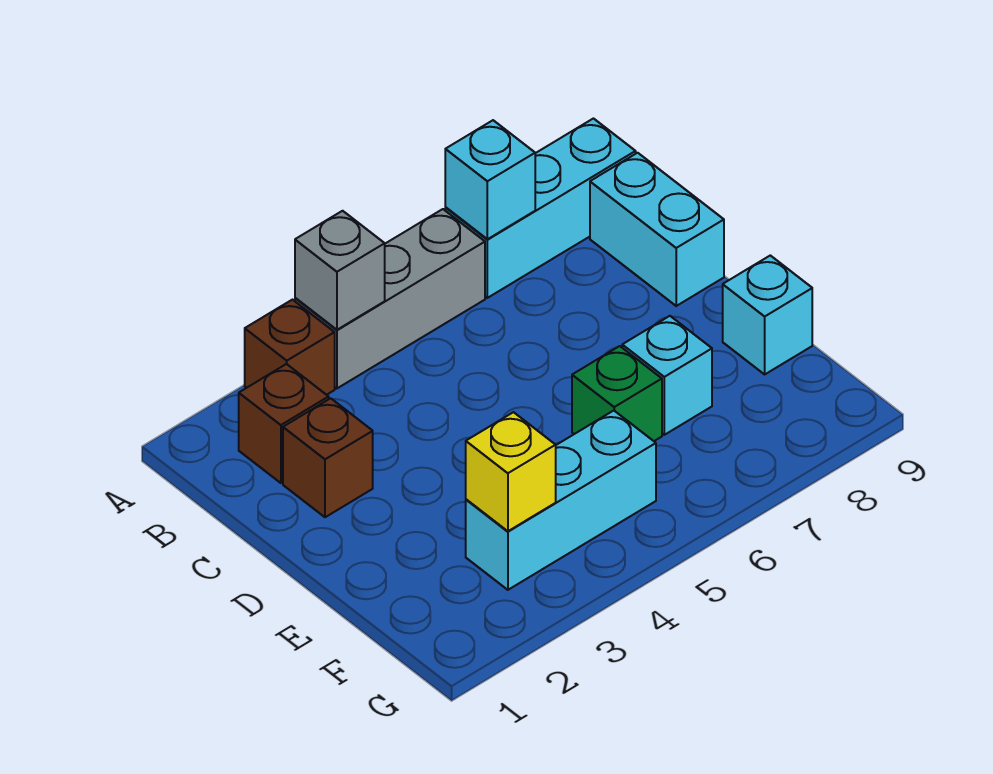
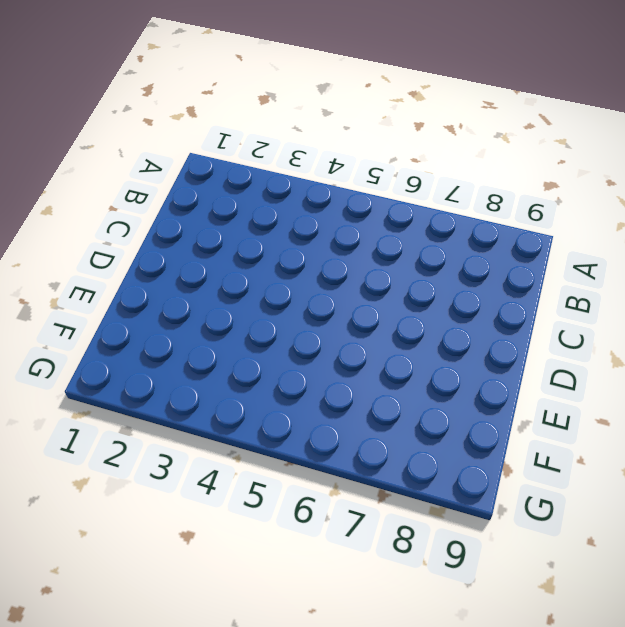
none -> brown brick A3 level 1
none -> grey brick A4:A6 level 1
none -> cyan brick A7:A9 level 1

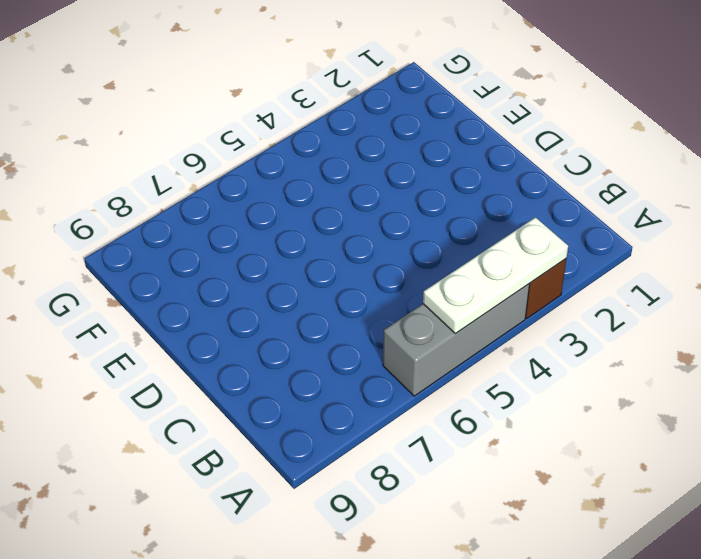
white plate A3:A5 level 2 -> grey brick A4 level 2
none -> cyan brick A7:A9 level 1
none -> brown brick B2 level 1
none -> cyan brick B9:C9 level 1

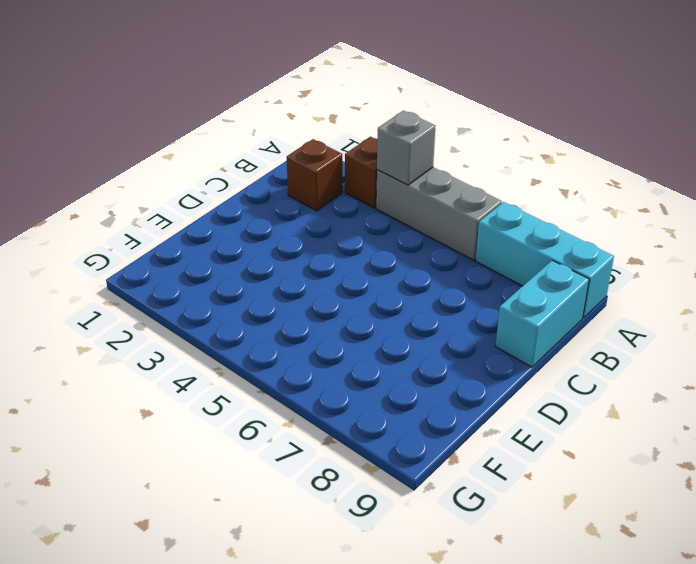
none -> brown brick C2 level 1
none -> green brick E6 level 1
none -> cyan brick E7 level 1

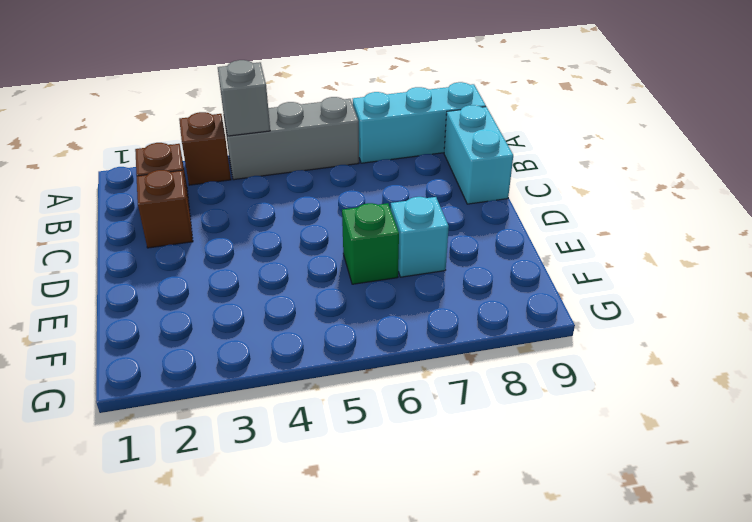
none -> cyan brick E9 level 1
none -> cyan brick F3:F5 level 1
none -> cyan brick A7 level 2

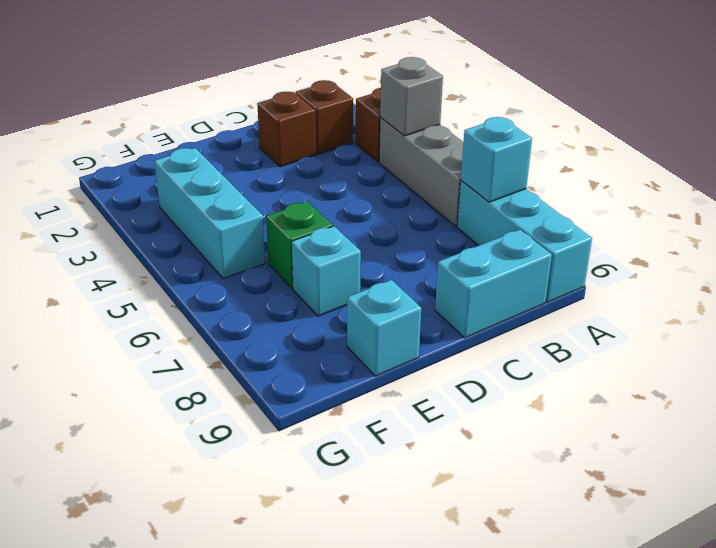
none -> yellow brick F3 level 2

